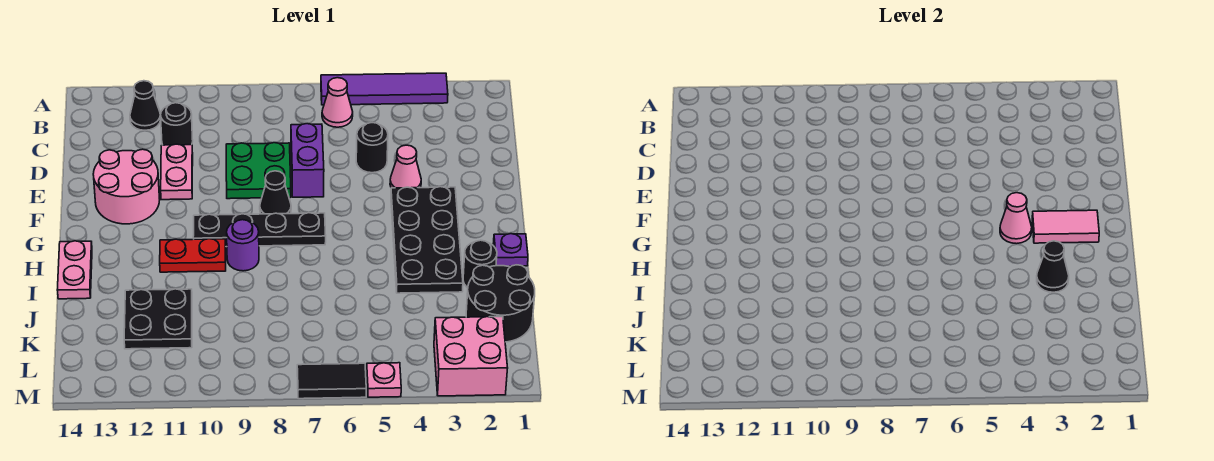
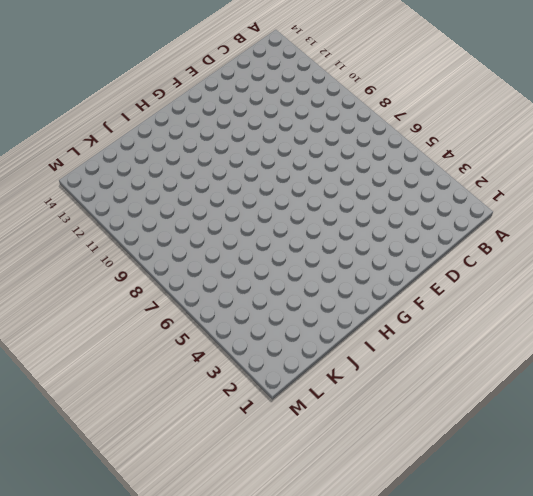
none -> purple tile A3:A6 level 1
none -> pink cone B6 level 1
none -> black cone B12 level 1

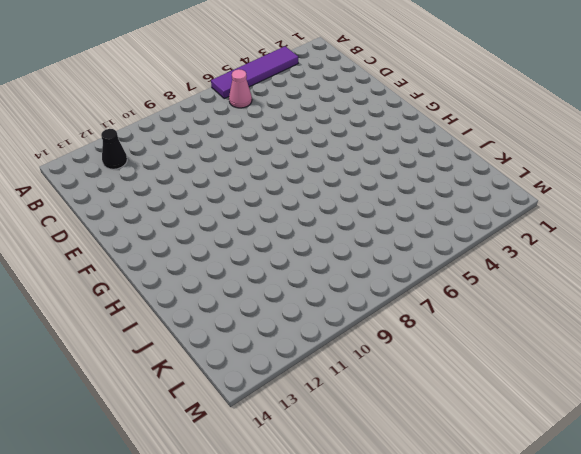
none -> black round brick C11 level 1
none -> black round brick D5 level 1
none -> purple brick D7:E7 level 1

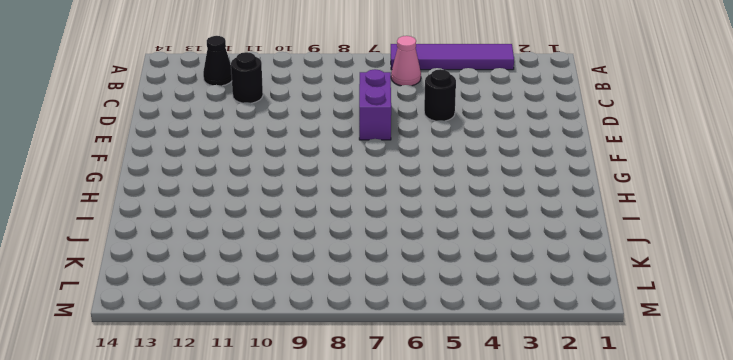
none -> green plate D8:E9 level 1
none -> pink plate D11:E11 level 1
none -> pink cone E4 level 1

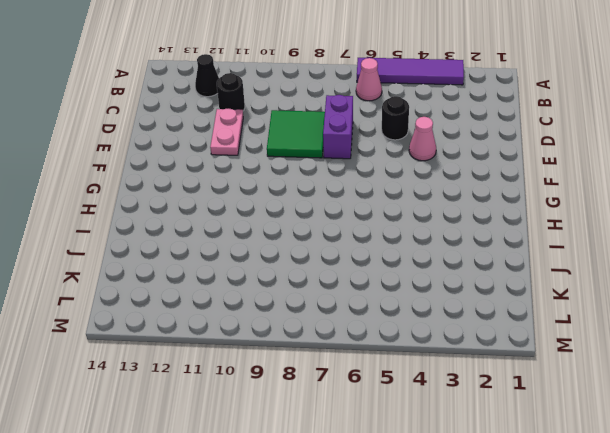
green tile D8:E9 level 1 -> green plate D8:E9 level 1
none -> pink round brick E12:F13 level 1
none -> black plate F3:I4 level 1
none -> black cone F8 level 1

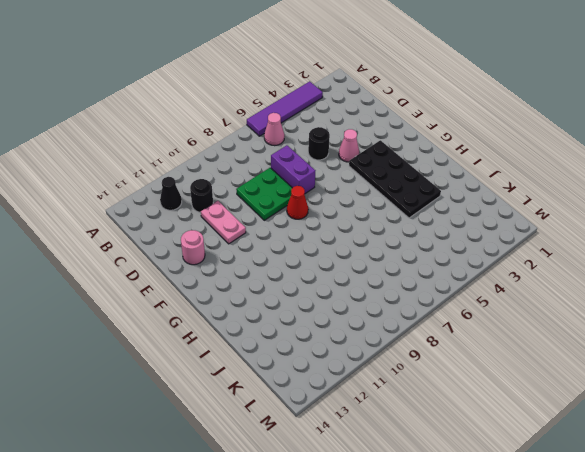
pink round brick E13 level 1 -> pink round brick E12:F13 level 1
red cone F8 level 1 -> black cone F8 level 1
none -> black plate G7:G10 level 1
none -> purple plate H1 level 1
none -> purple round brick H9 level 1

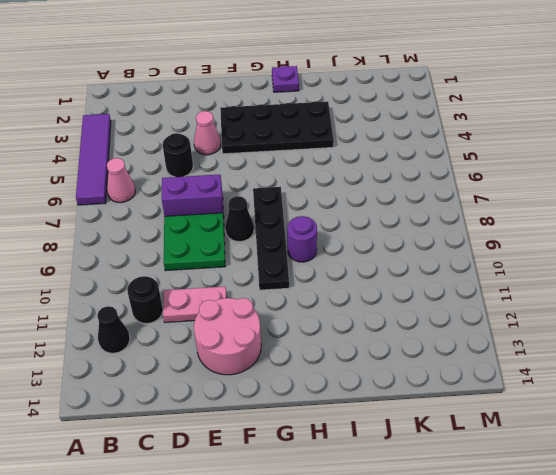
none -> red plate H10:H11 level 1
none -> pink plate H14:I14 level 1
none -> black round brick I2 level 1

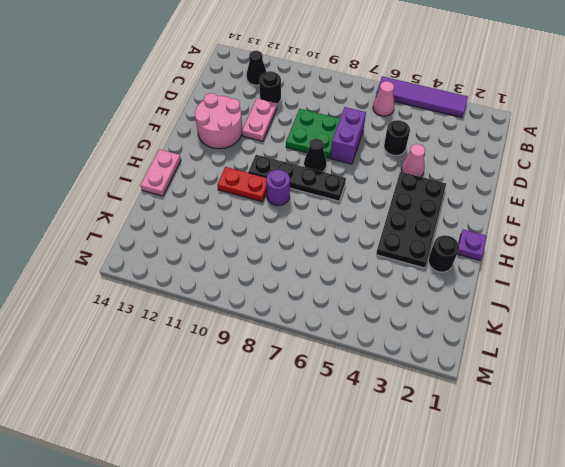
none -> black round brick J1:K2 level 1
none -> black plate J11:K12 level 1
none -> pink brick L2:M3 level 1

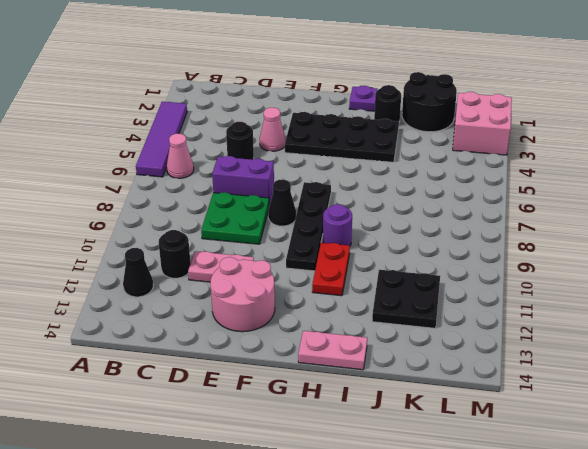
none -> pink plate M5 level 1
none -> black tile M6:M7 level 1
none -> pink tile G2:G3 level 2

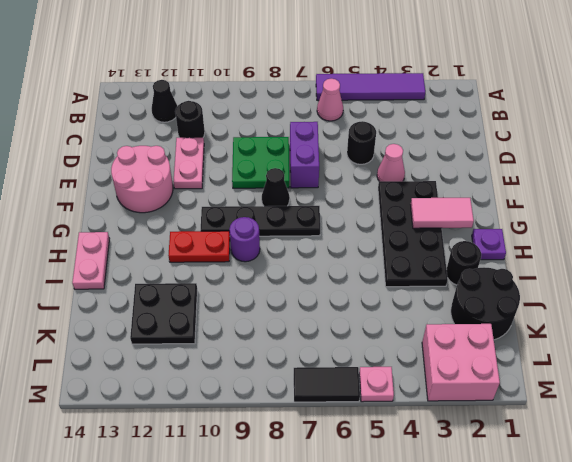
none -> pink cone G4 level 2
none -> black cone I3 level 2

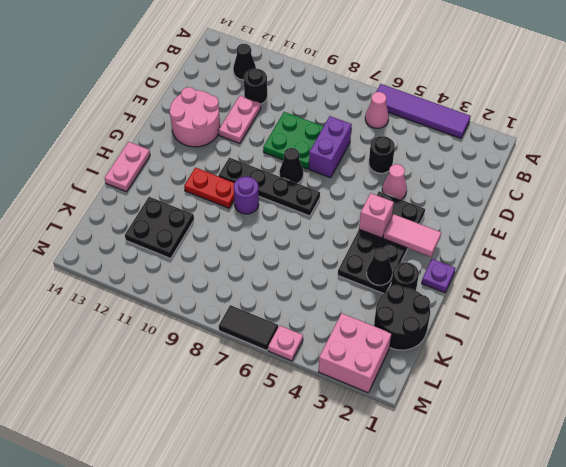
pink brick G4 level 2 -> pink cone G4 level 2

